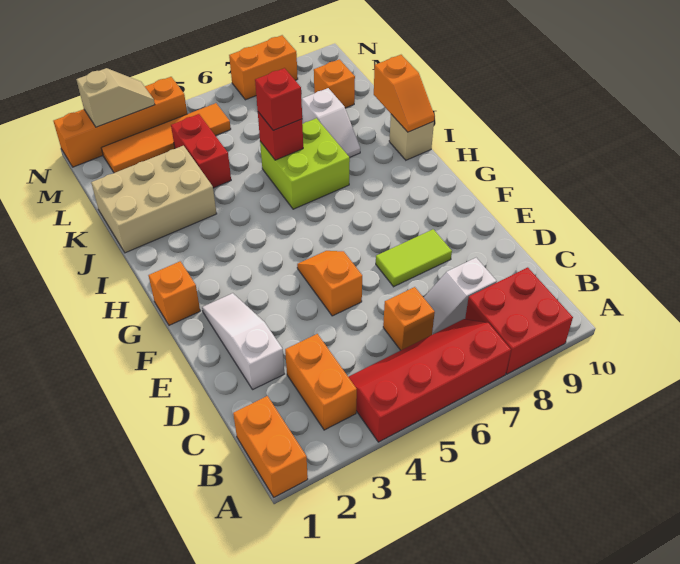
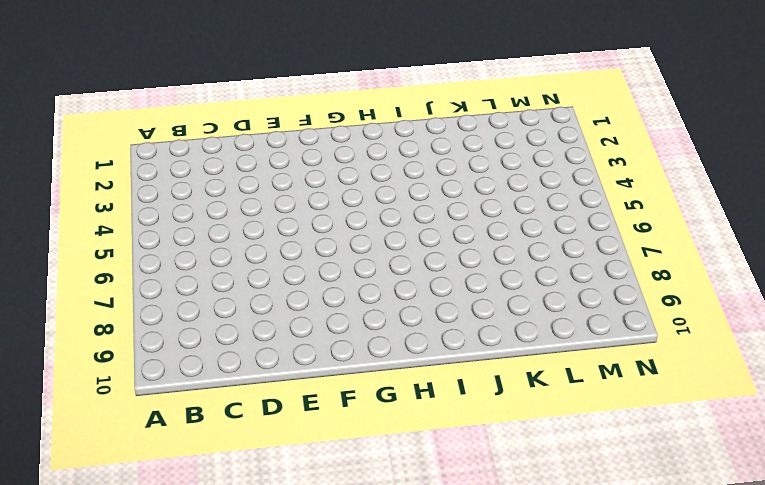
none -> orange brick A1:B1 level 1
none -> red slope A4:B7 level 1 top A
none -> red brick A8:B9 level 1

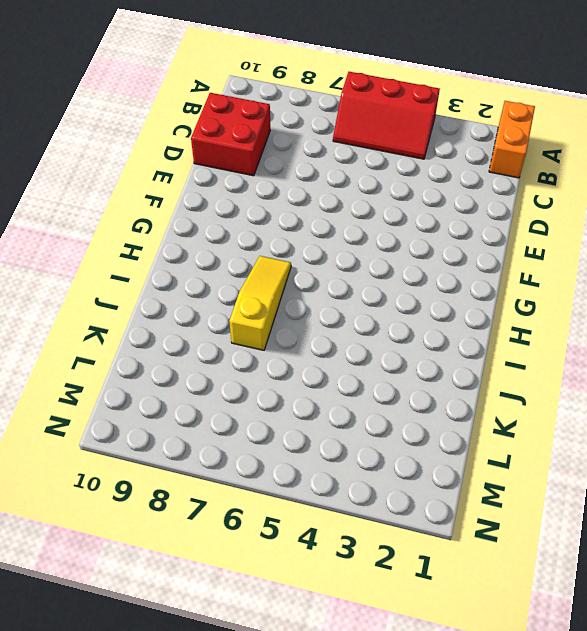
red slope A4:B6 level 1 top A -> red slope A4:B7 level 1 top A
red brick C9:D10 level 1 -> red brick A8:B9 level 1
yellow slope H7:J7 level 1 top J -> lime brick I6:J7 level 1
none -> orange brick B3:C3 level 1
none -> orange brick C6 level 1
none -> white slope C7:C8 level 1 top 8

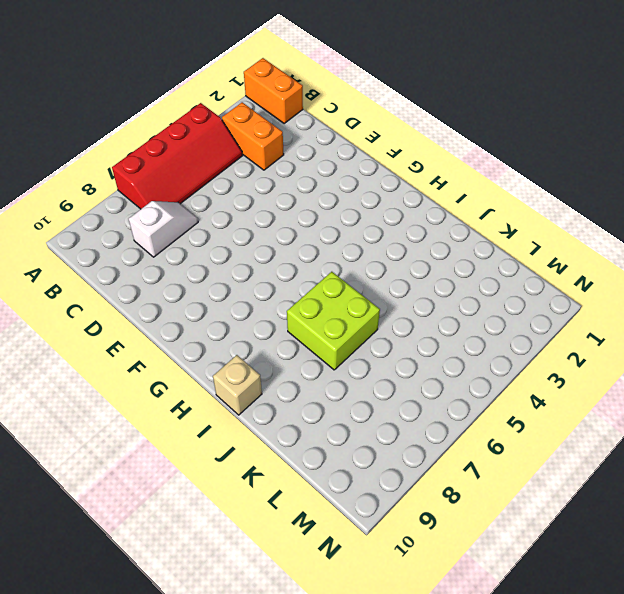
none -> red brick A8:B9 level 1
none -> orange brick C6 level 1
none -> white slope D2:F2 level 1 top D

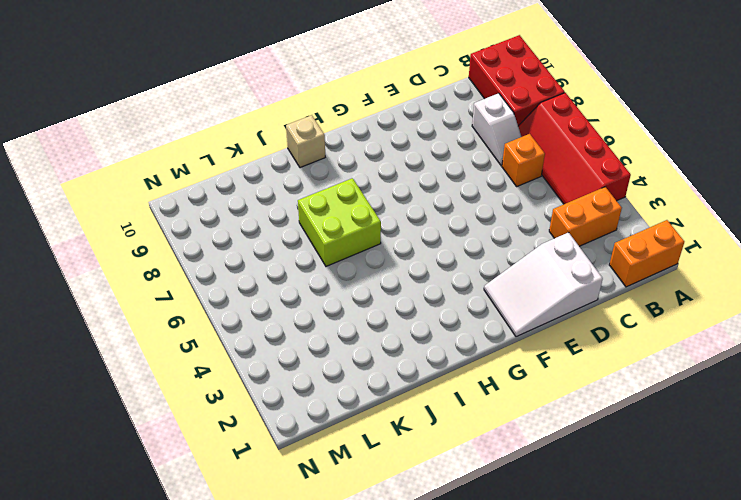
red brick A8:B10 level 1 -> red brick A8:B9 level 1
white slope D1:F2 level 1 top D -> white slope D2:F2 level 1 top D
none -> orange slope E5:F5 level 1 top E
none -> lime tile E7:E8 level 1
none -> orange brick G1 level 1

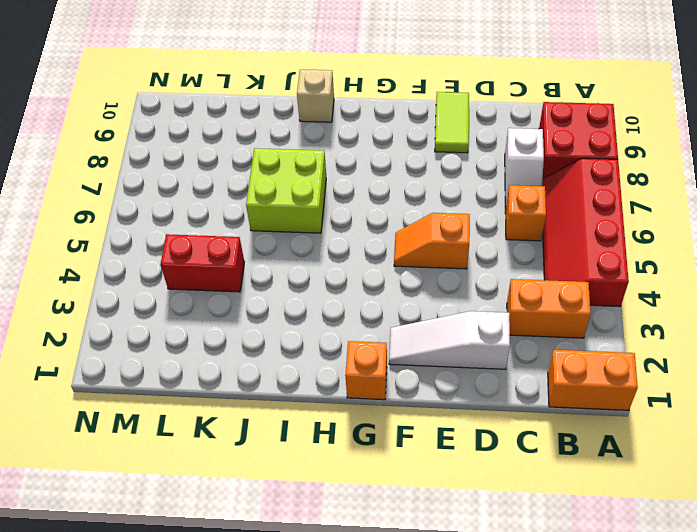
lime tile E9:E10 level 1 -> lime tile E7:E8 level 1
none -> tan brick J1:K3 level 1
none -> white slope J8:K8 level 1 top K
none -> orange brick L9 level 1

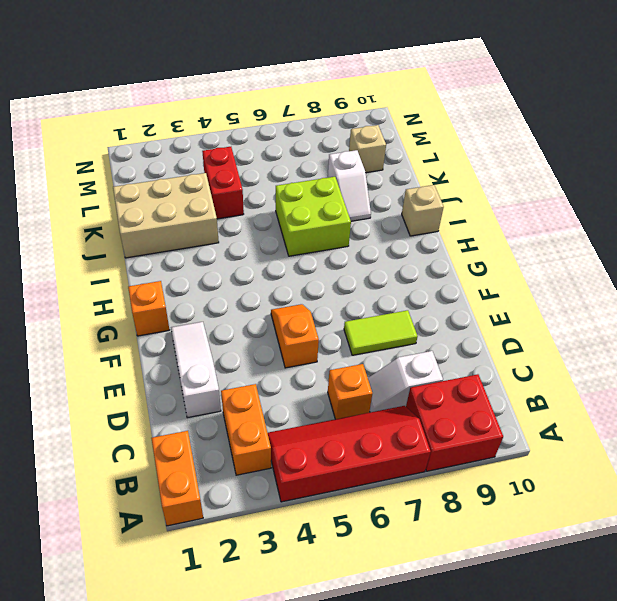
tan brick L9 level 1 -> orange brick L9 level 1
none -> orange tile M2:M5 level 1
none -> orange brick N1:N4 level 1
none -> orange brick N7:N8 level 1

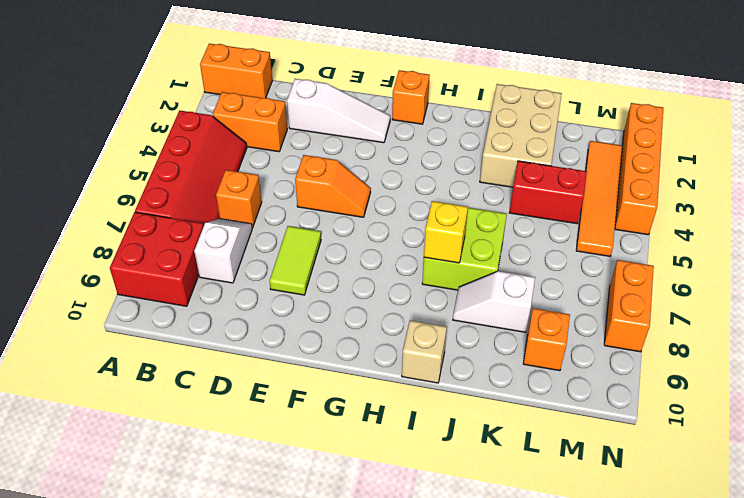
yellow brick I7 level 2 -> none
none -> orange slope I10:J10 level 2 top J
none -> red brick J6 level 2
none -> tan slope N2:N3 level 2 top 2

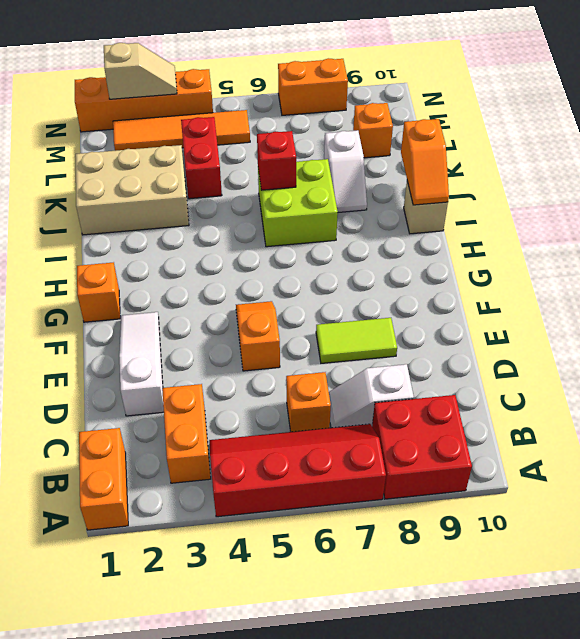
none -> red brick J6 level 3

